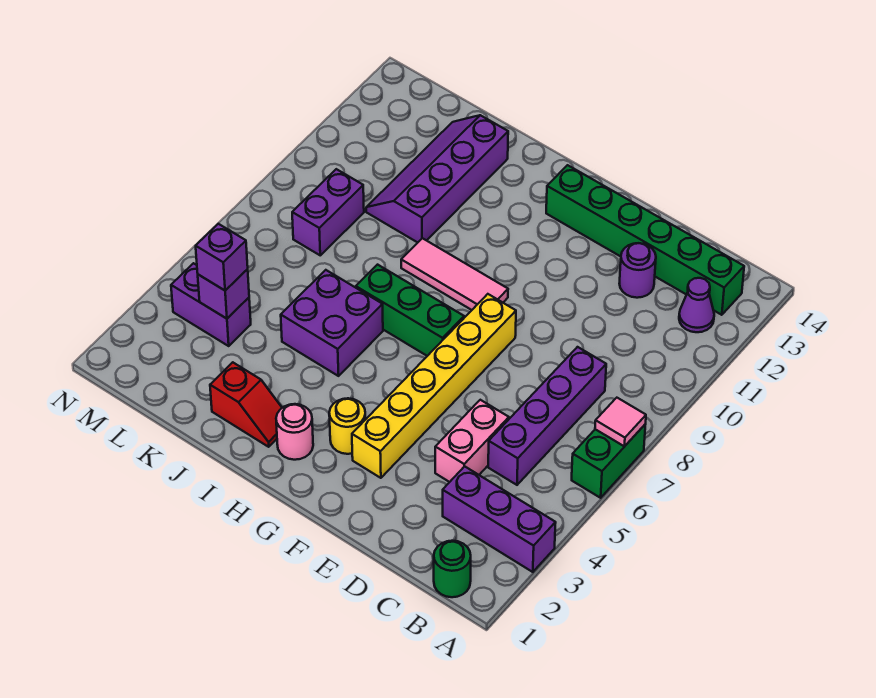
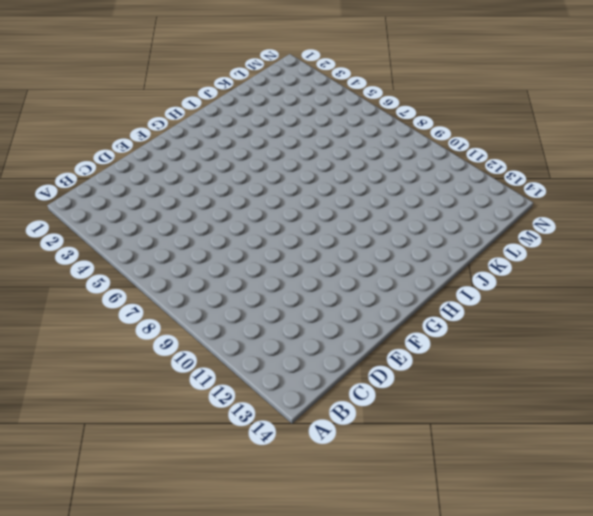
none -> purple brick A3:C3 level 1
none -> green brick A6:A7 level 1
none -> green round brick B1 level 1

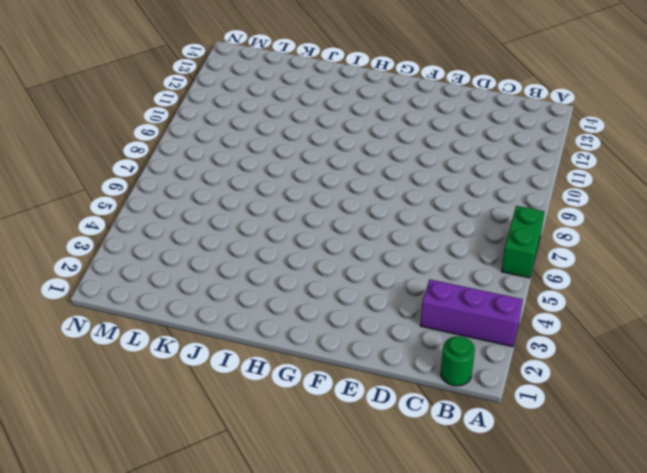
none -> purple cone B12 level 1
none -> green brick B13:G13 level 1
none -> purple brick C5:C8 level 1

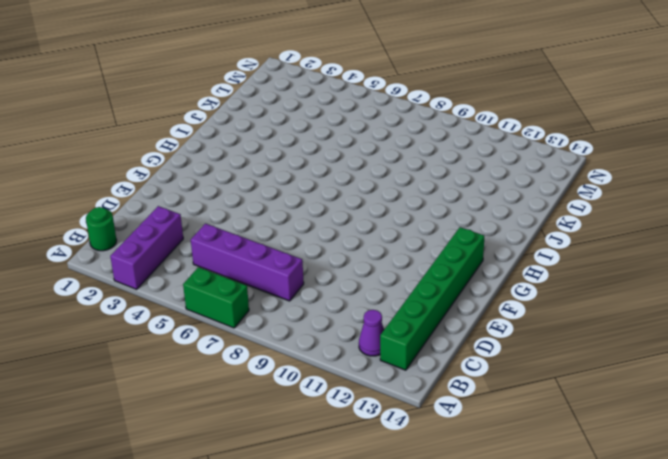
none -> pink brick D4:D5 level 1
none -> purple round brick D12 level 1
none -> yellow brick F3:F8 level 1

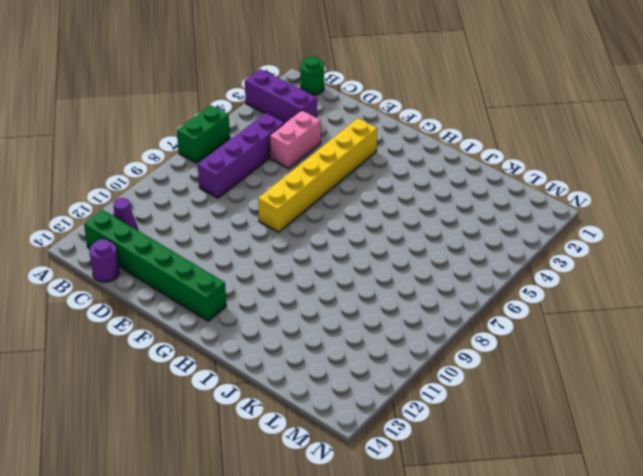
purple round brick C14 level 1 -> purple round brick D12 level 1
none -> yellow round brick G3 level 1
none -> green brick G7:I7 level 1
none -> pink tile G9:I9 level 1

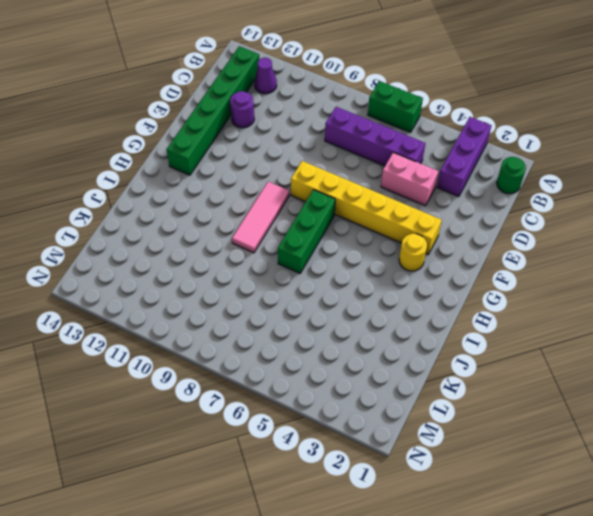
none -> pink round brick H2 level 1
none -> red slope I2:J2 level 1 top J
none -> purple brick I5:J6 level 1

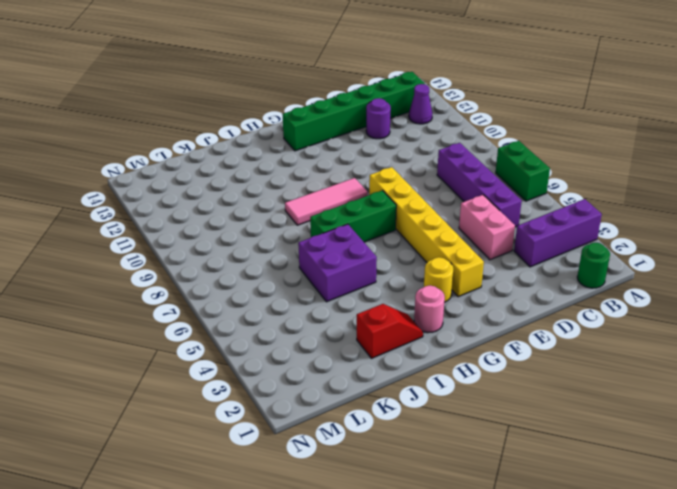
none -> purple slope J10:K13 level 1 top J
none -> purple brick L4:M4 level 1
none -> purple brick L8:L9 level 1

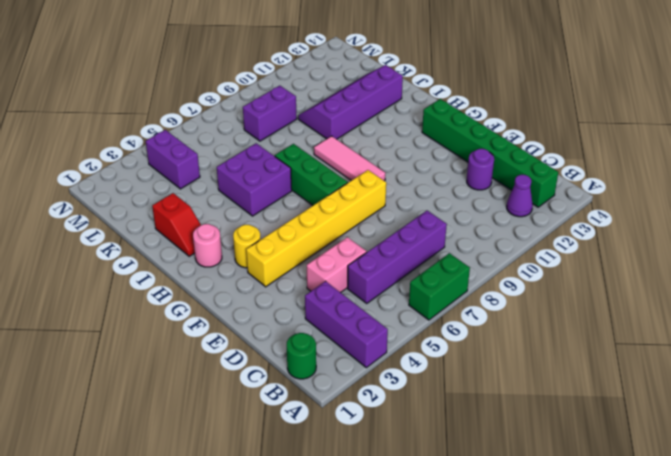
none -> pink tile A7 level 2
none -> purple brick L4 level 2
none -> purple brick L4 level 3

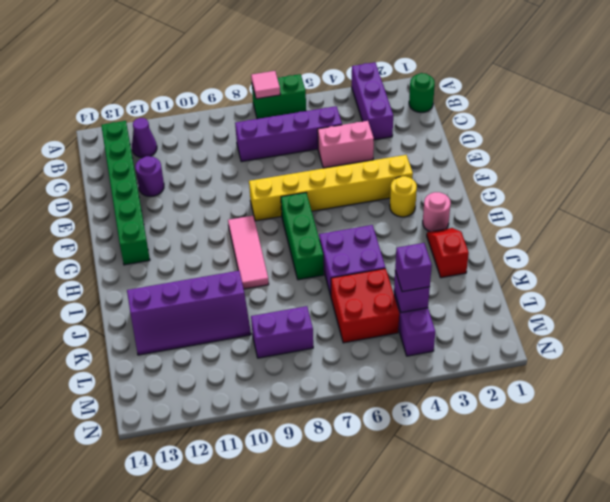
red brick K5:L6 level 1 -> none

